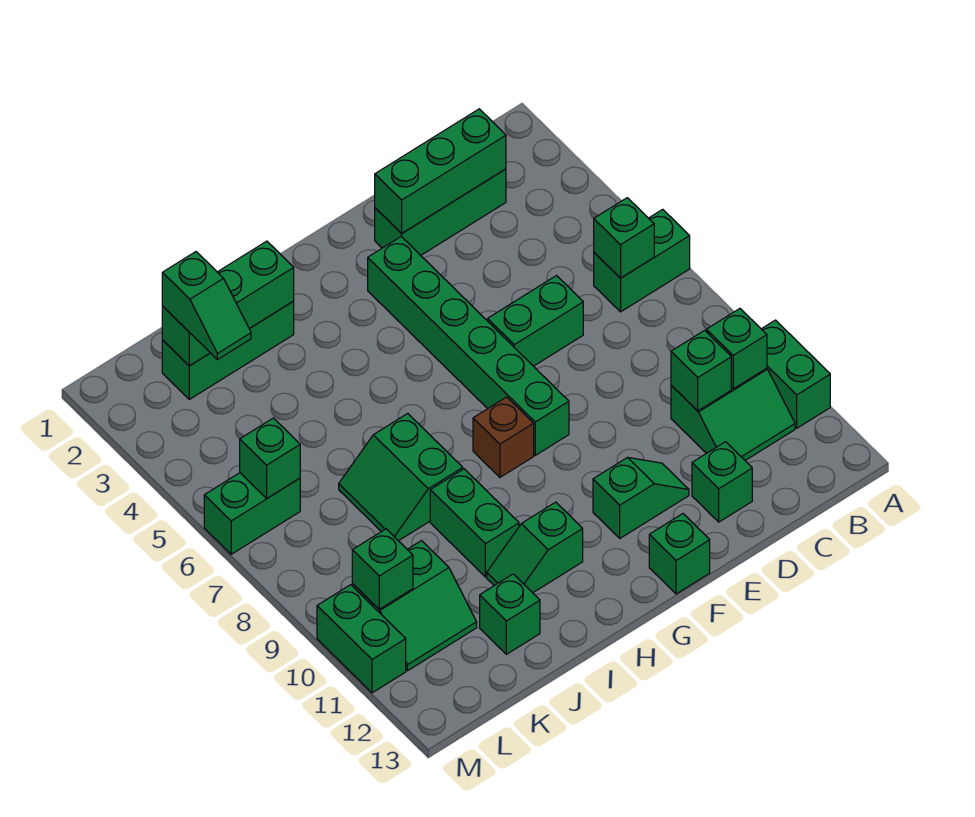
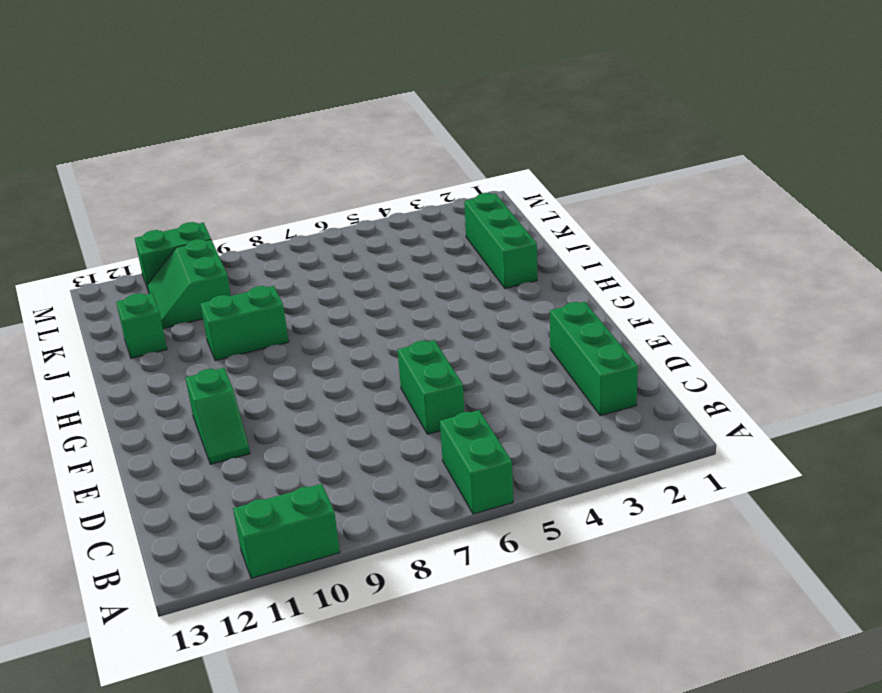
none -> green slope B10:C11 level 1 top 10
none -> green brick D12 level 1
none -> green brick F3:F8 level 1

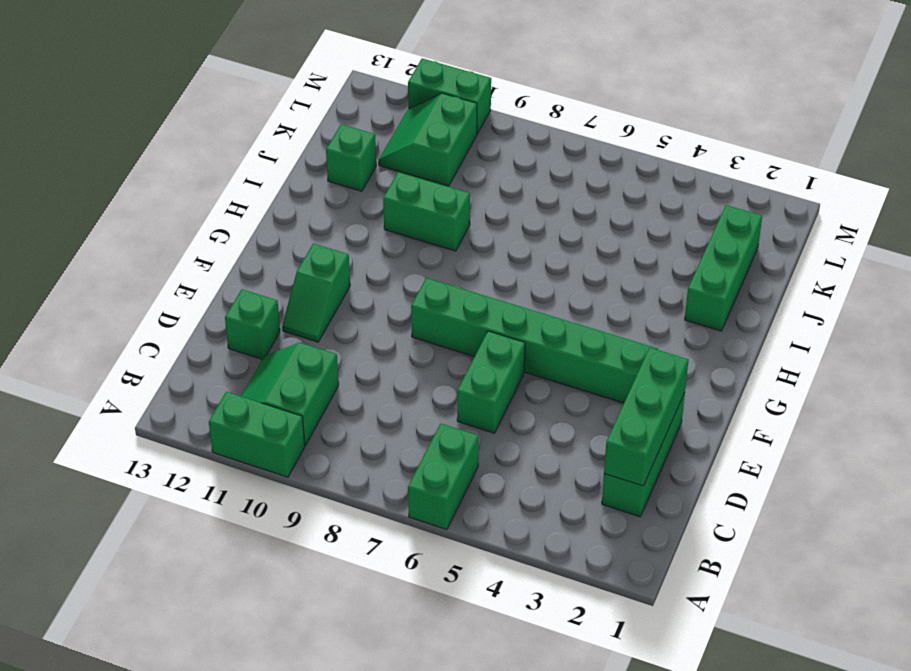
none -> green brick F13 level 1
none -> brown brick G8 level 1
none -> green slope H11:I11 level 1 top H

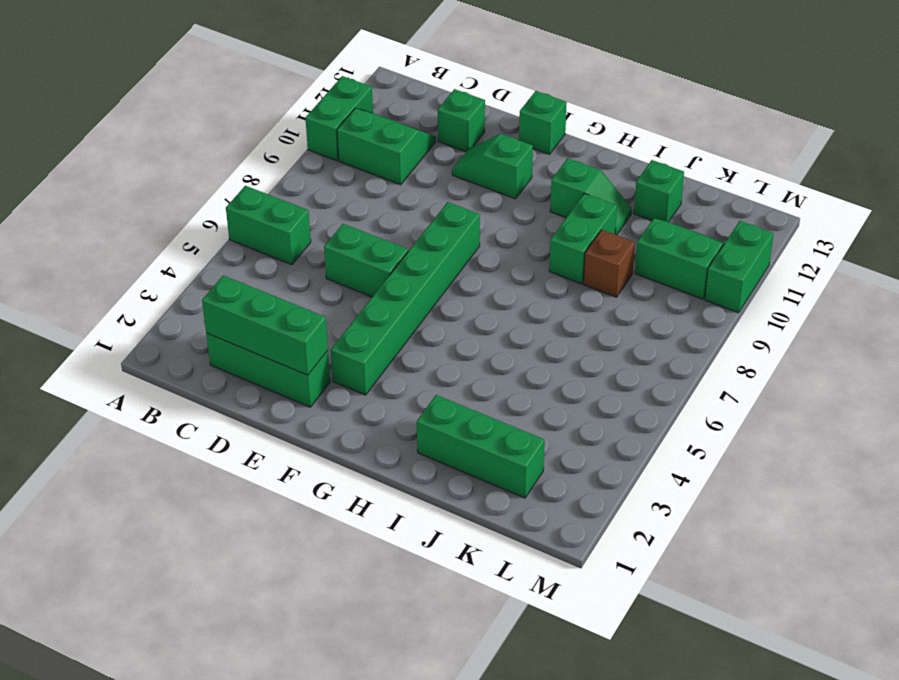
brown brick J9 level 1 -> brown brick G8 level 1
none -> green slope I7:J8 level 1 top I
none -> green brick L6:M6 level 1
none -> green brick B6 level 2

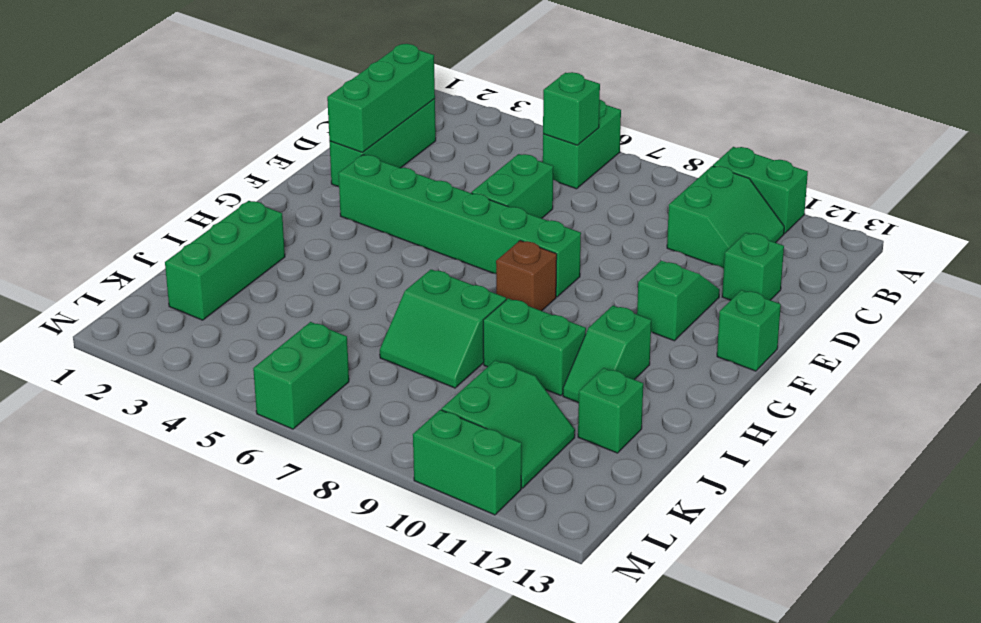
none -> green brick B10 level 2
none -> green brick C10 level 2
none -> green brick I2:K2 level 2

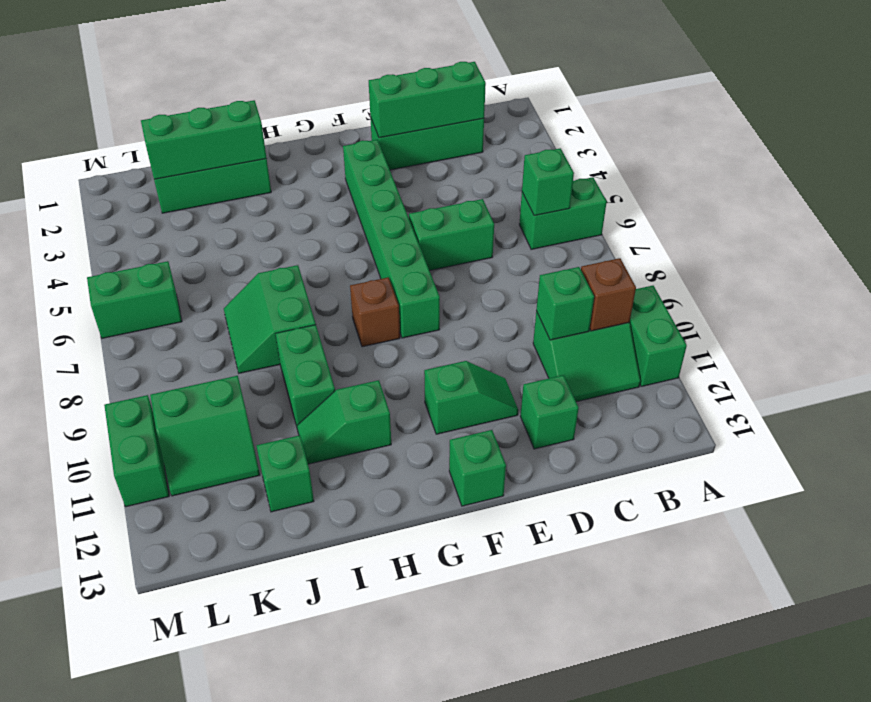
brown brick B10 level 2 -> green brick B10 level 2
none -> green brick L6 level 2
none -> green brick L10 level 2
none -> green slope K2:K3 level 3 top 2

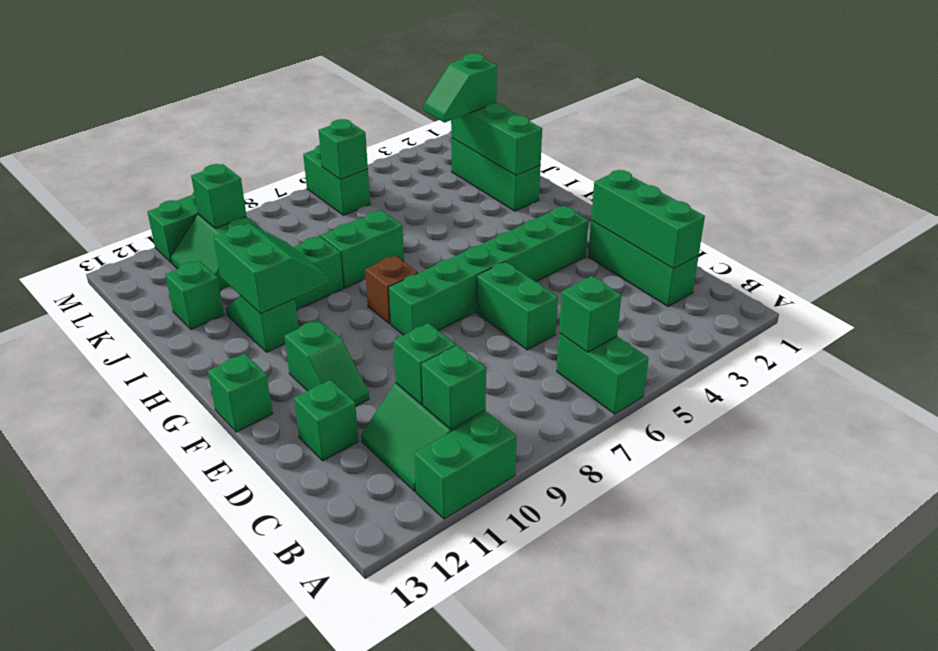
green slope H10:I11 level 2 top 11 -> none

